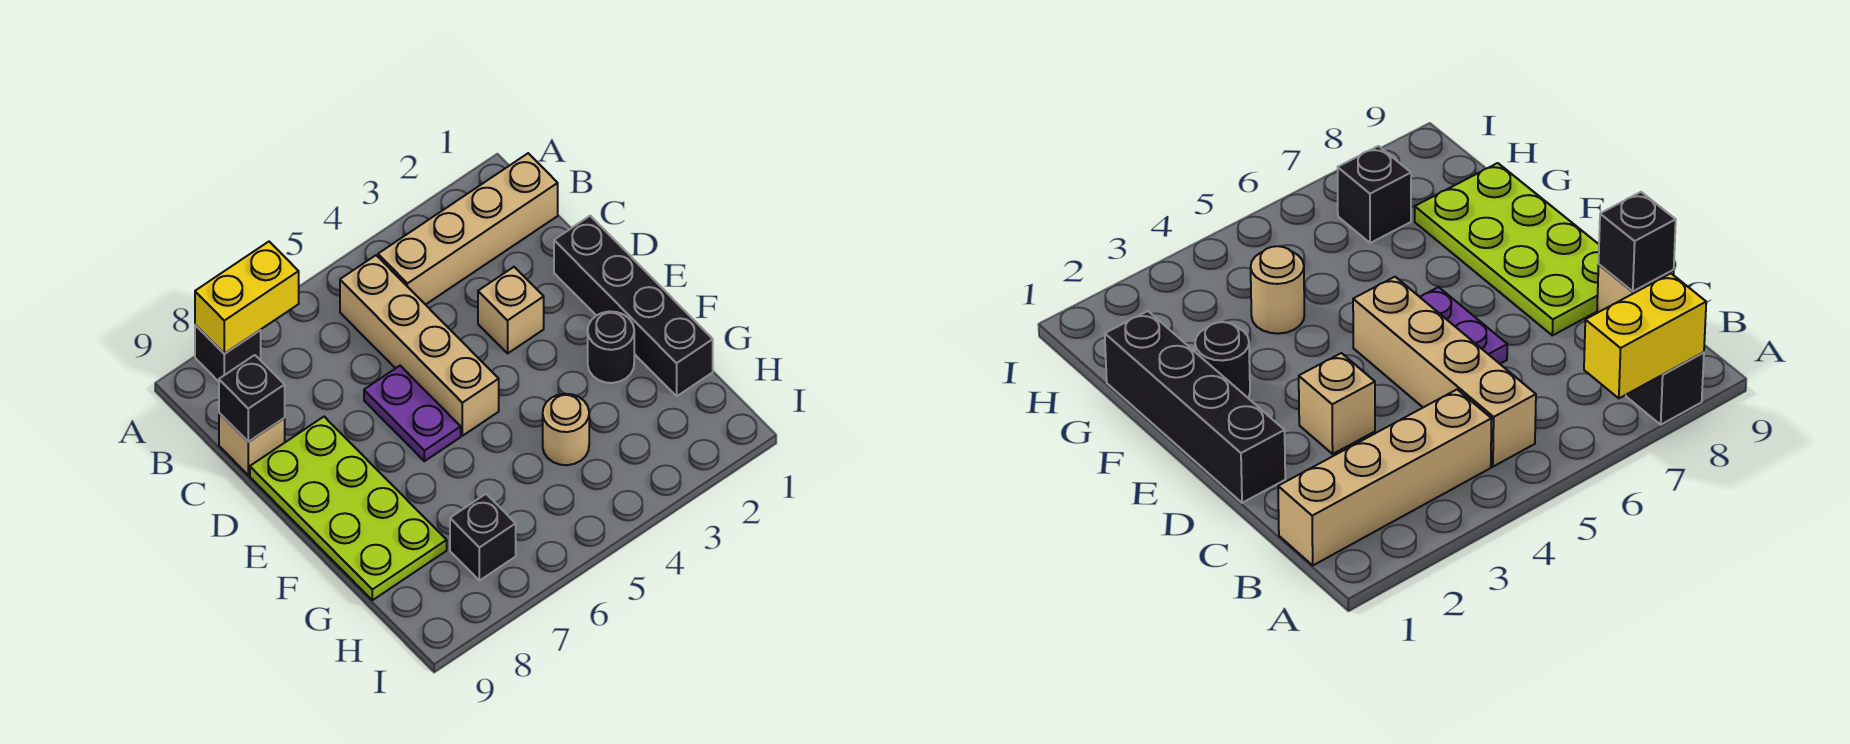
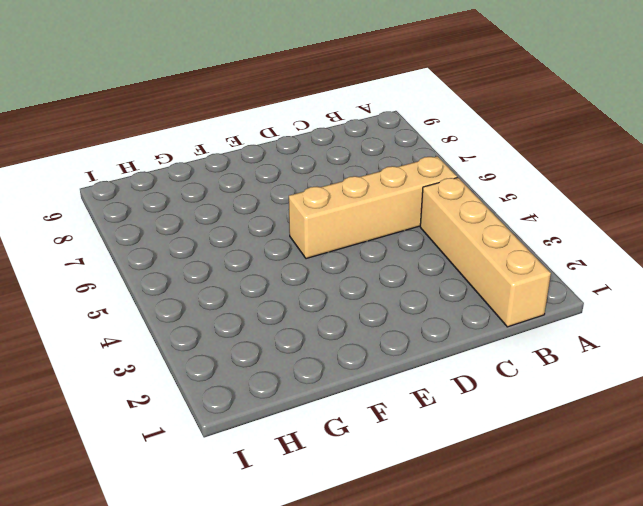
none -> black brick A8 level 1
none -> tan brick C9 level 1
none -> black brick D1:G1 level 1

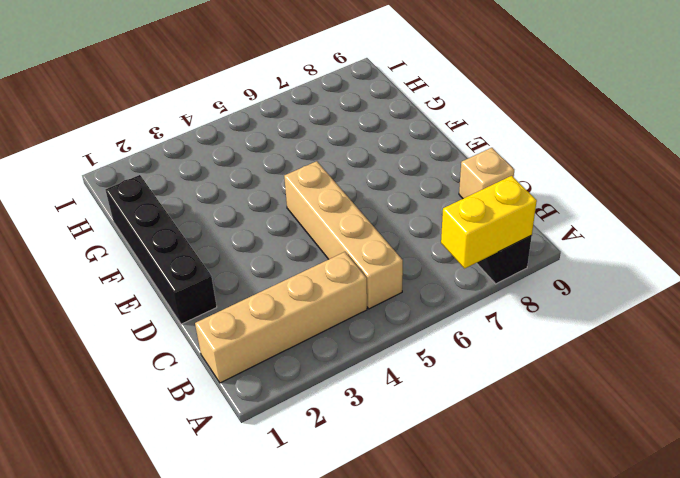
none -> tan brick D3 level 1
none -> purple plate D6:E6 level 1
none -> lime plate D8:G9 level 1

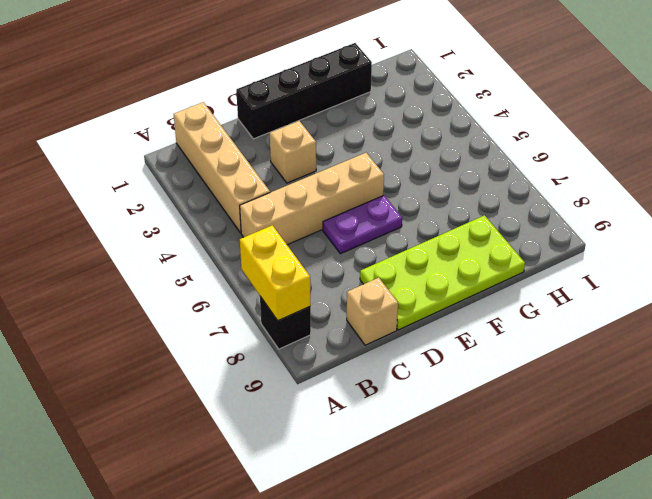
none -> black round brick F2 level 1
none -> tan round brick G4 level 1
none -> black brick H7 level 1

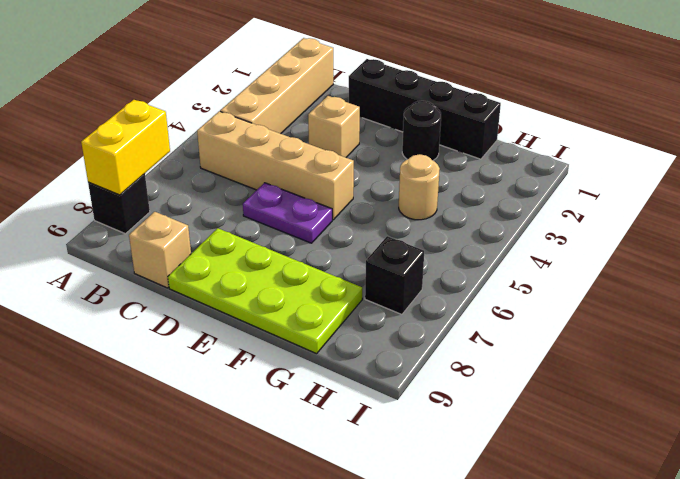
none -> black brick C9 level 2

